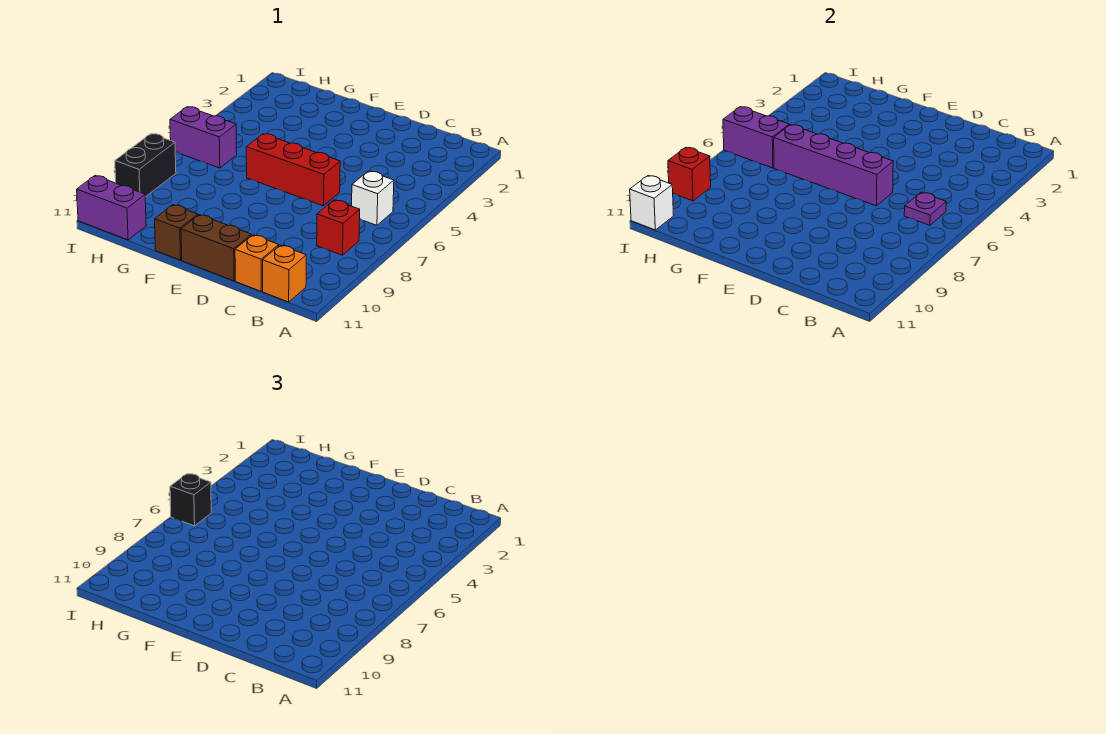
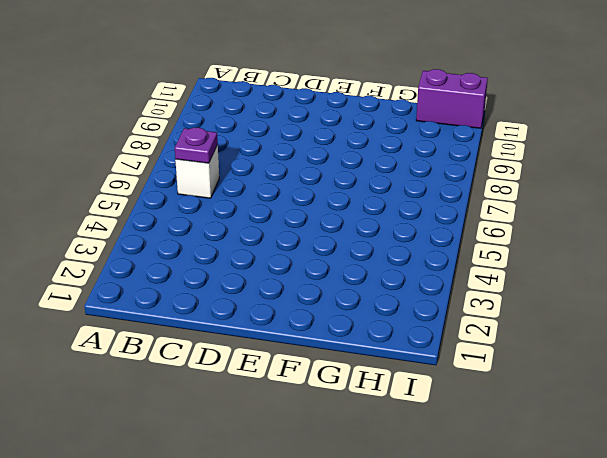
none -> red brick B8 level 1
none -> orange brick B11 level 1
none -> orange brick C11 level 1

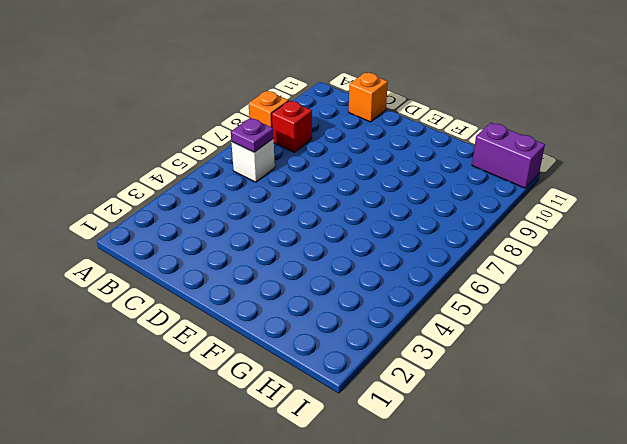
orange brick A8 level 1 -> orange brick B11 level 1
none -> red brick D6:F6 level 1
none -> brown brick D11:E11 level 1
none -> brown brick F11 level 1

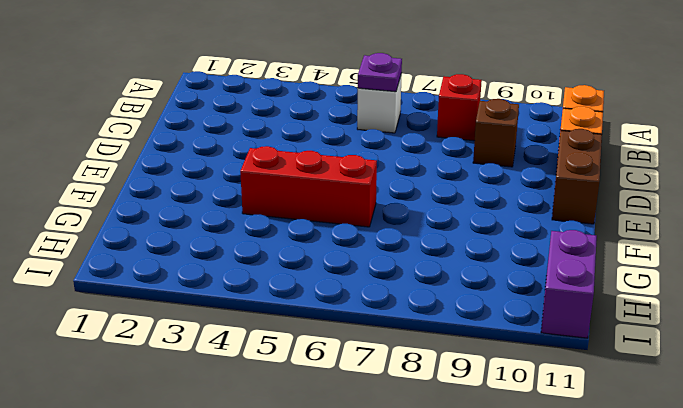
brown brick C9 level 1 -> brown brick F11 level 1
red brick F4:F6 level 1 -> red brick D6:F6 level 1
none -> purple brick H6:I6 level 1
none -> black brick I8:I9 level 1
none -> purple brick D6:G6 level 2

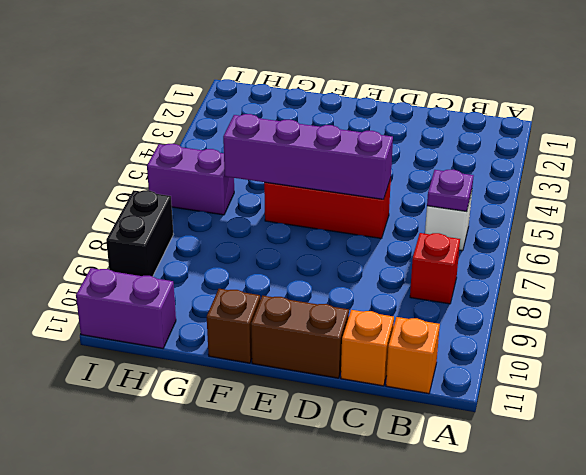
none -> purple brick H6:I6 level 2
none -> red brick I9 level 2
none -> white brick I11 level 2

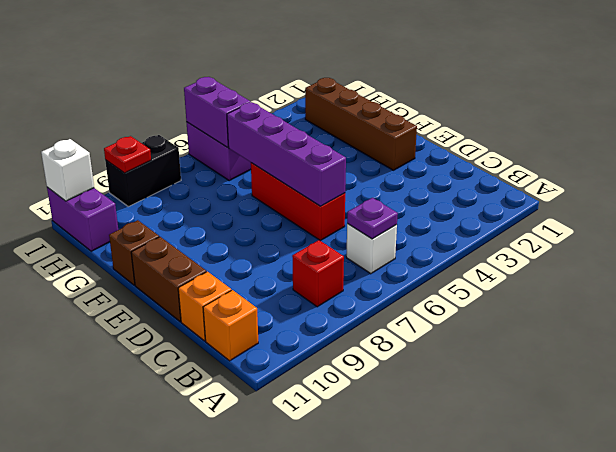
brown brick E2:H2 level 1 -> none
red plate I9 level 2 -> red brick I9 level 2
none -> black brick I6 level 3

